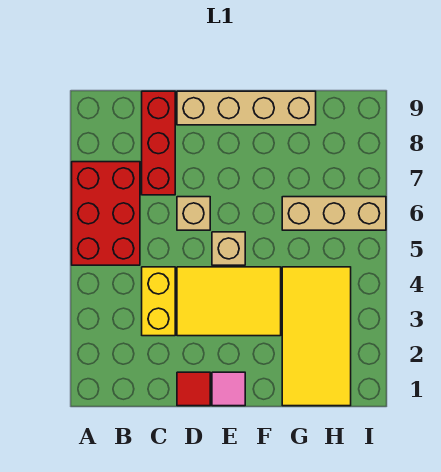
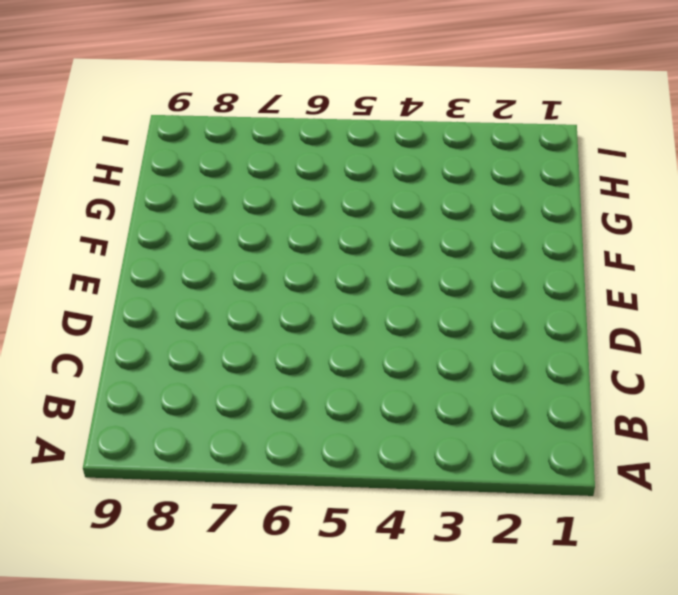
none -> red brick A5:B7 level 1
none -> yellow brick C3:C4 level 1

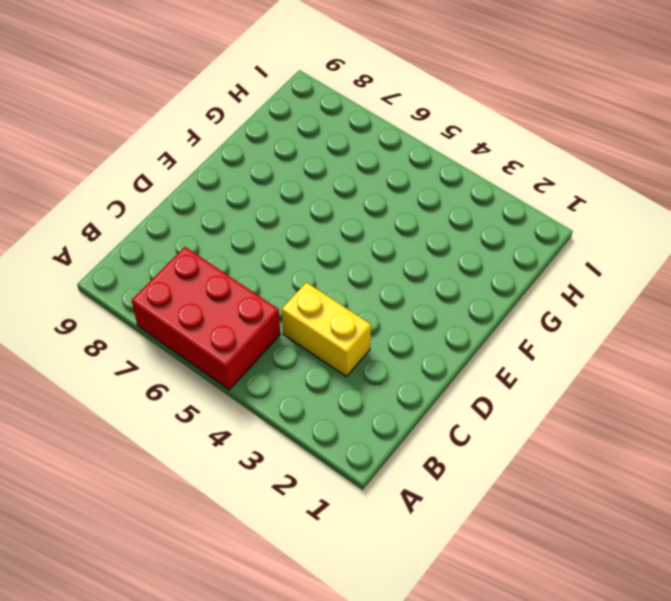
none -> red brick C7:C9 level 1
none -> red tile D1 level 1

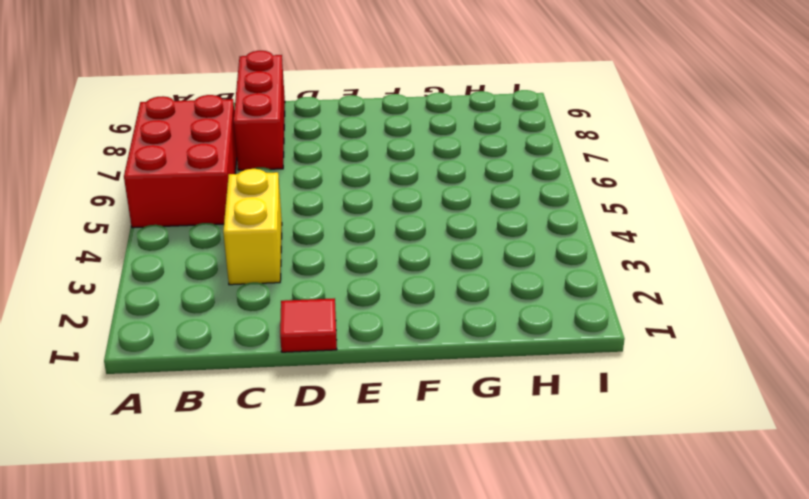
none -> yellow tile D3:F4 level 1
none -> tan brick D6 level 1

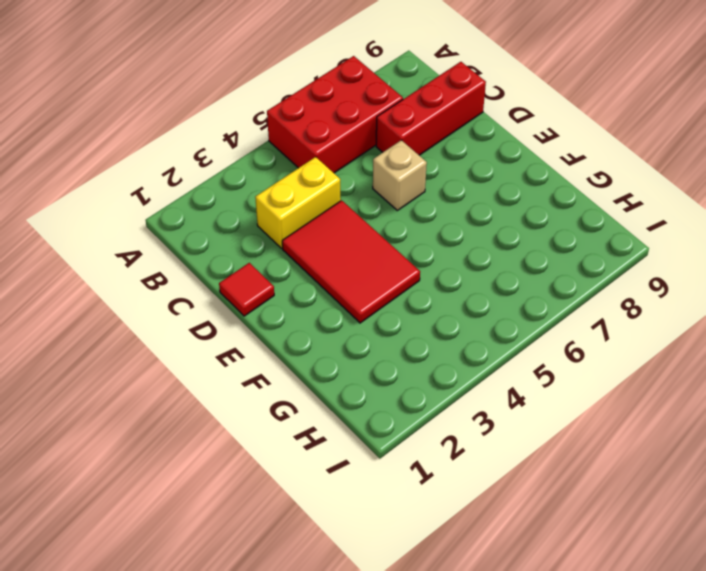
red tile D3:F4 level 1 -> yellow tile D3:F4 level 1
none -> tan brick D9:G9 level 1
none -> pink tile E1 level 1

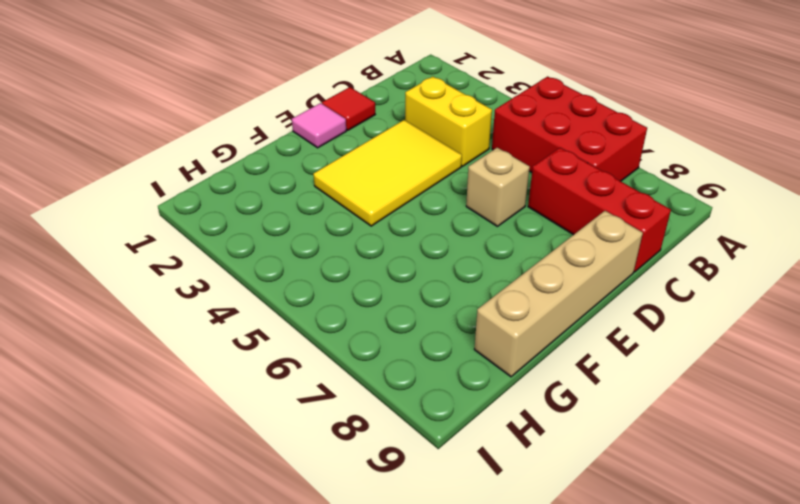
none -> tan brick E5 level 1
none -> yellow tile G1:H4 level 1

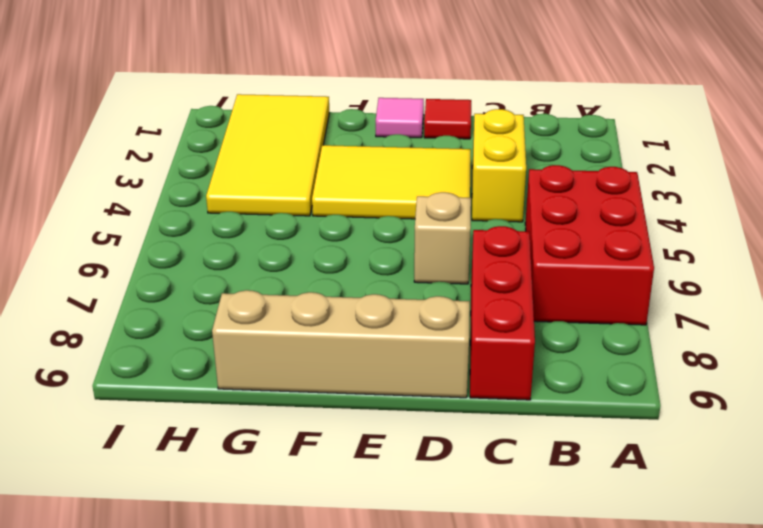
none -> tan brick E5 level 1
none -> tan brick G6:I6 level 1

